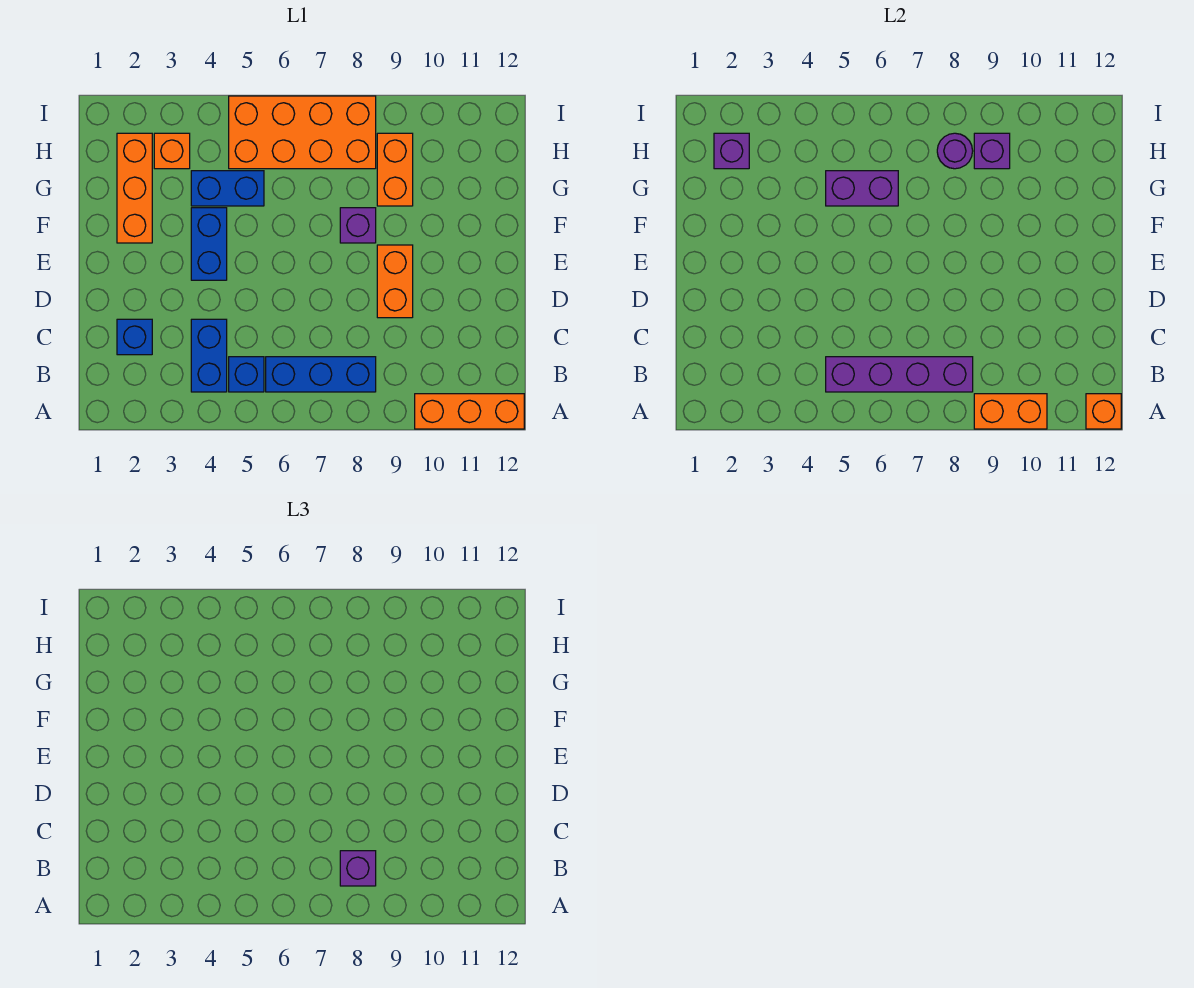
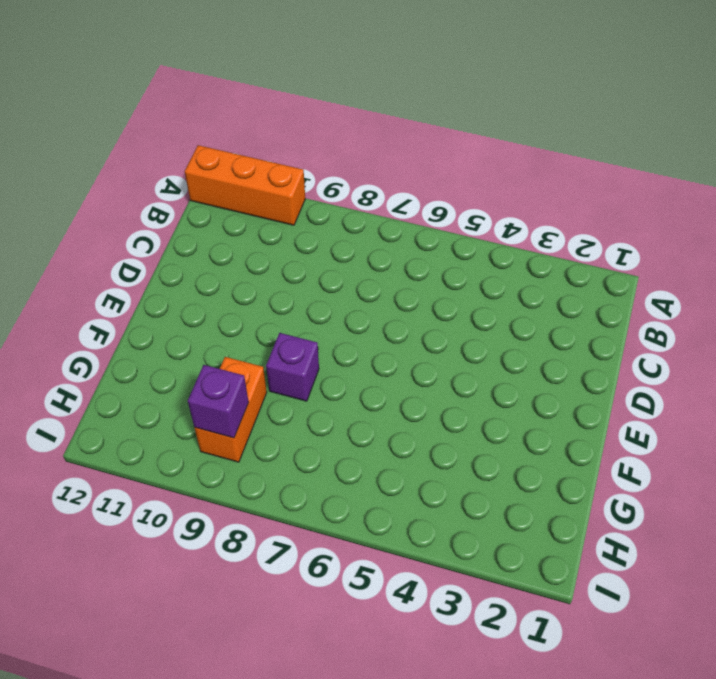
none -> blue brick B4:C4 level 1
none -> blue brick B5 level 1
none -> blue brick B6:B8 level 1

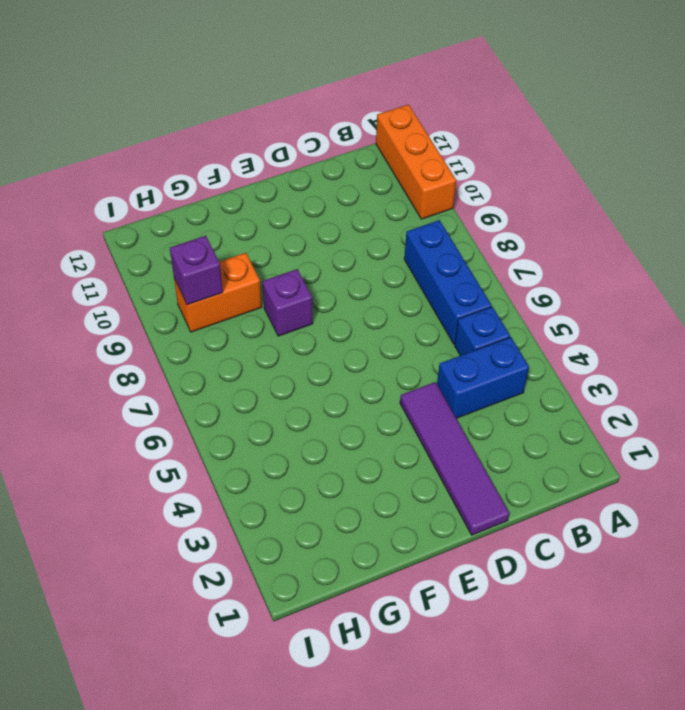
purple tile D1:D4 level 1 -> none
none -> blue brick C2 level 1
none -> orange brick D9:E9 level 1
none -> blue brick E4:F4 level 1

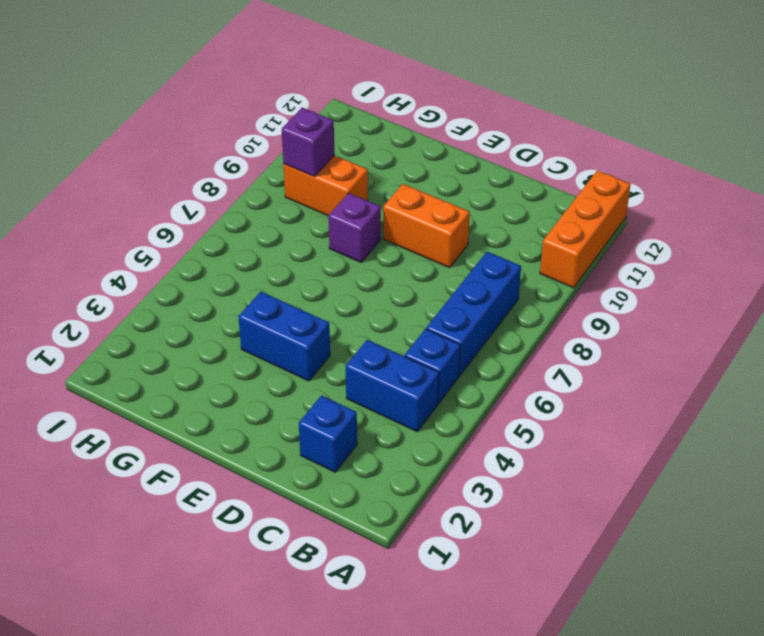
none -> orange brick F2:H2 level 1
none -> blue brick G4:G5 level 1
none -> orange brick H3 level 1

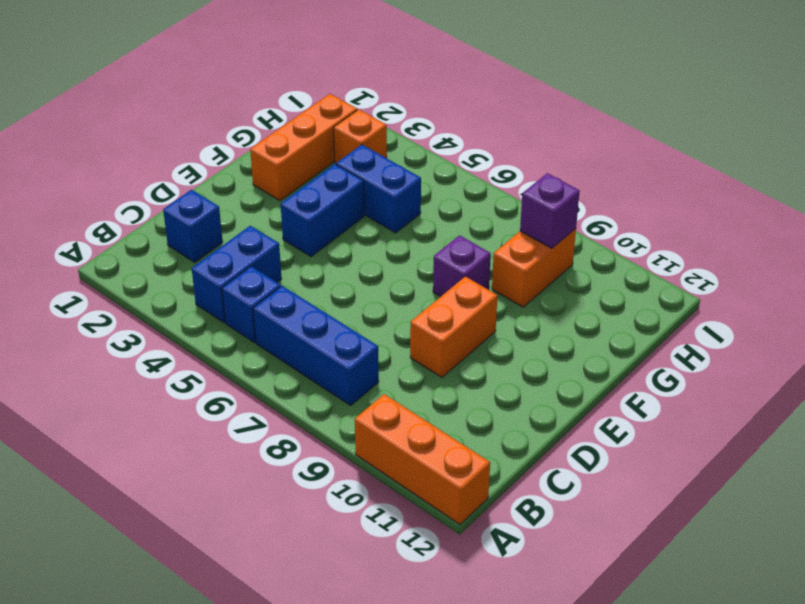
none -> orange brick H5:I8 level 1
none -> orange brick A9:A10 level 2
none -> orange brick A12 level 2

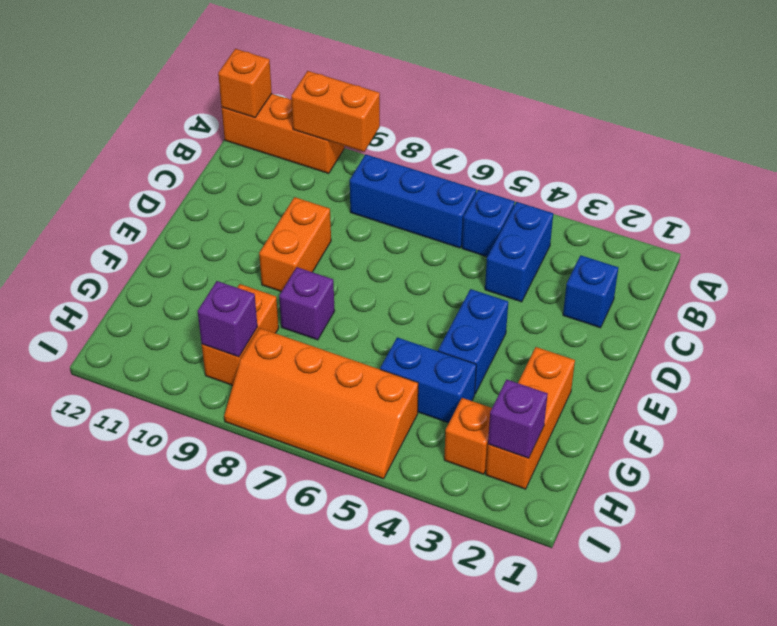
orange slope H5:I8 level 1 top H -> orange brick H5:I8 level 1
none -> purple brick B5:B8 level 2
none -> purple brick G5:G6 level 2
none -> purple round brick H8 level 2

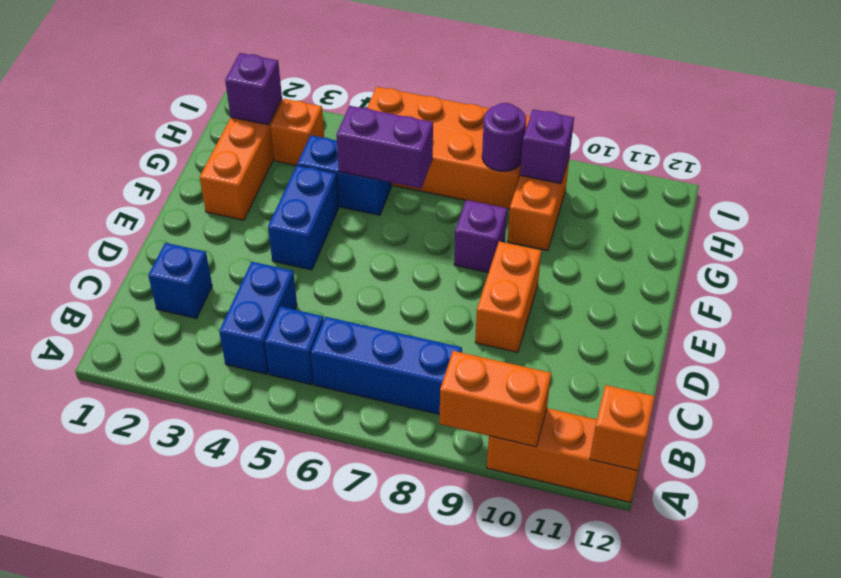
none -> purple brick B5:B8 level 2
none -> purple brick B8 level 3

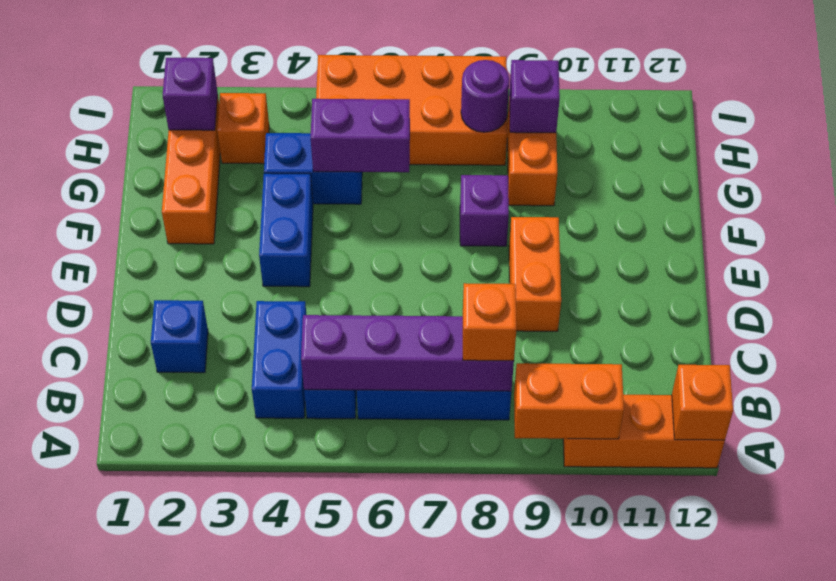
orange brick B8 level 3 -> purple brick B8 level 3

